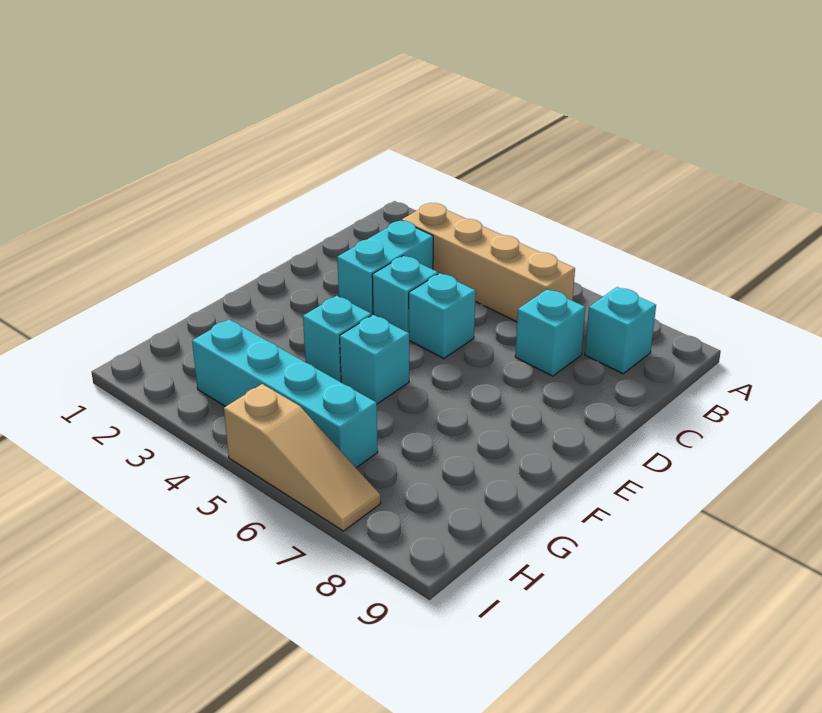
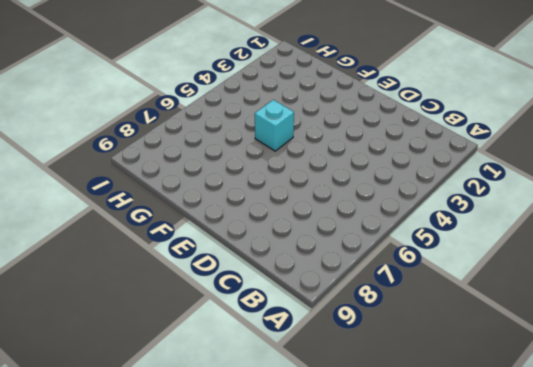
none -> tan brick B3:B6 level 1
none -> cyan brick B8 level 1

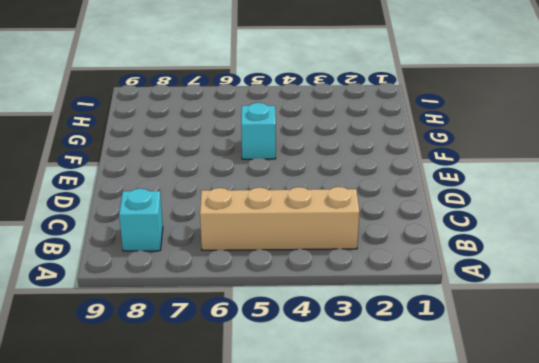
none -> cyan brick C3:D3 level 1
none -> cyan brick C7 level 1

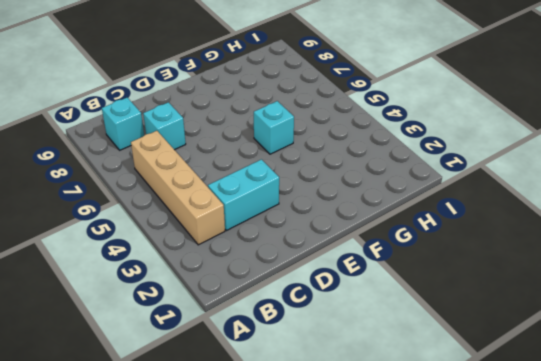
none -> cyan brick D4 level 1
none -> cyan brick D5 level 1

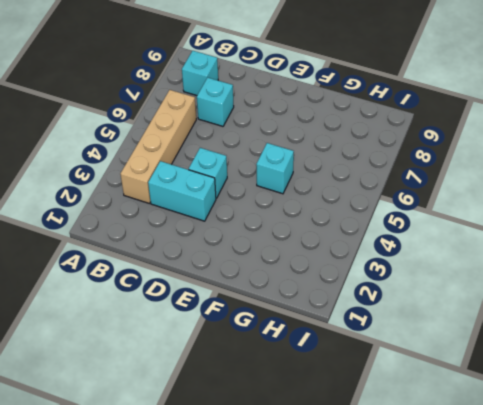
none -> cyan brick D5 level 1
none -> cyan brick F4 level 1

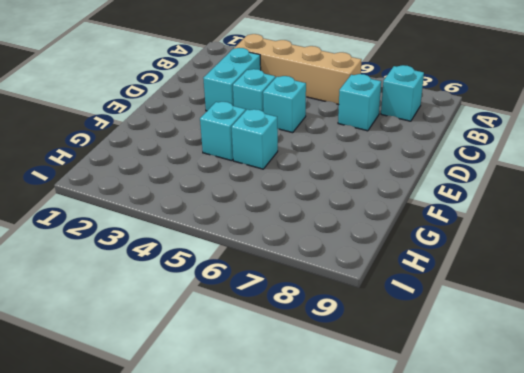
none -> cyan brick H3:H6 level 1
none -> tan slope I5:I7 level 1 top 5

